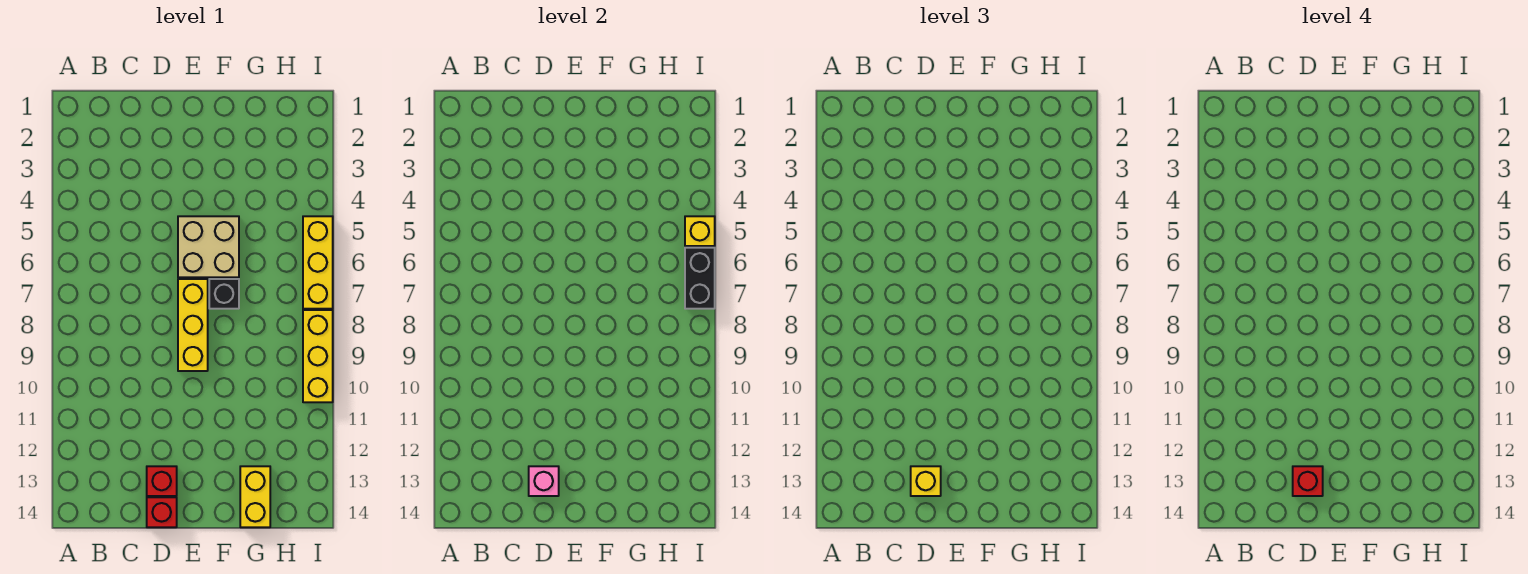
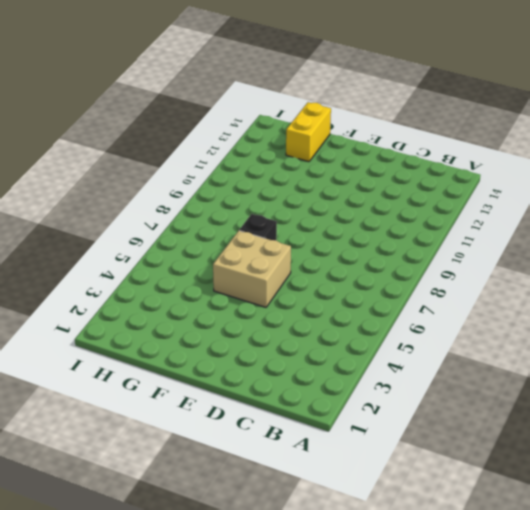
none -> red brick D13 level 1
none -> red brick D14 level 1
none -> yellow brick E7:E9 level 1

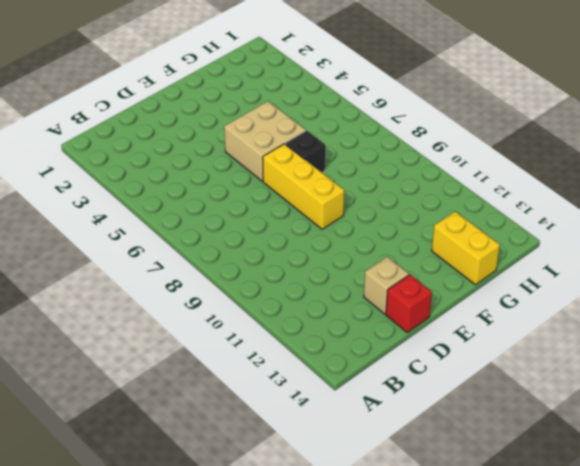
tan brick D13 level 1 -> red brick D13 level 1
none -> yellow brick I5:I7 level 1
none -> yellow brick I8:I10 level 1
none -> pink brick D13 level 2

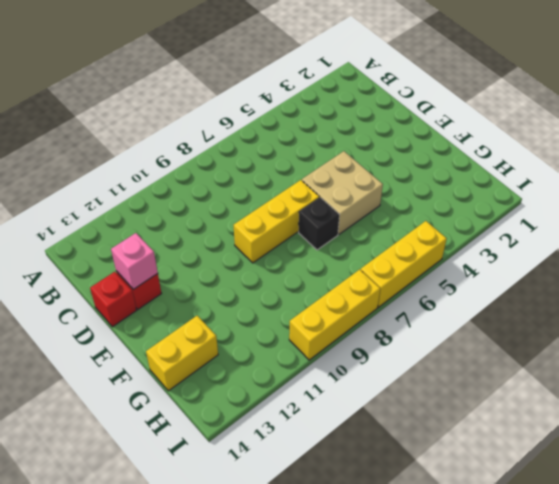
none -> yellow brick I5 level 2
none -> black brick I6:I7 level 2
none -> yellow brick D13 level 3

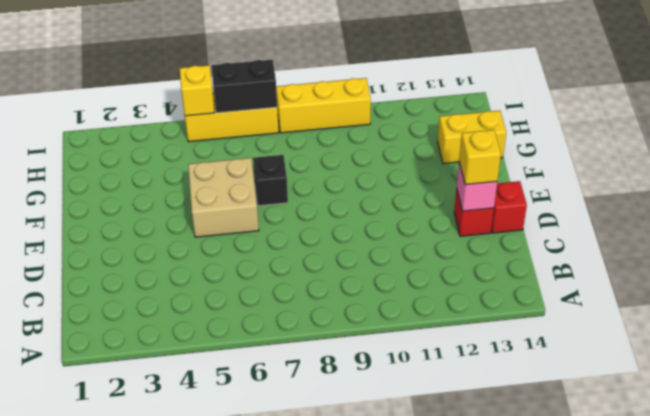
none -> yellow brick E7:E9 level 1
none -> red brick D13 level 4

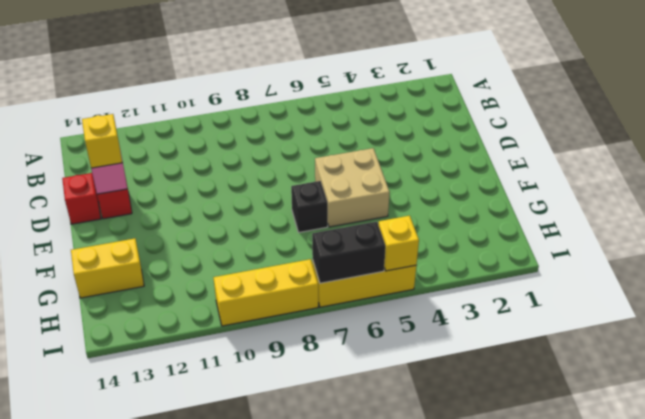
none -> yellow brick E7:E9 level 1
none -> red brick D13 level 4

